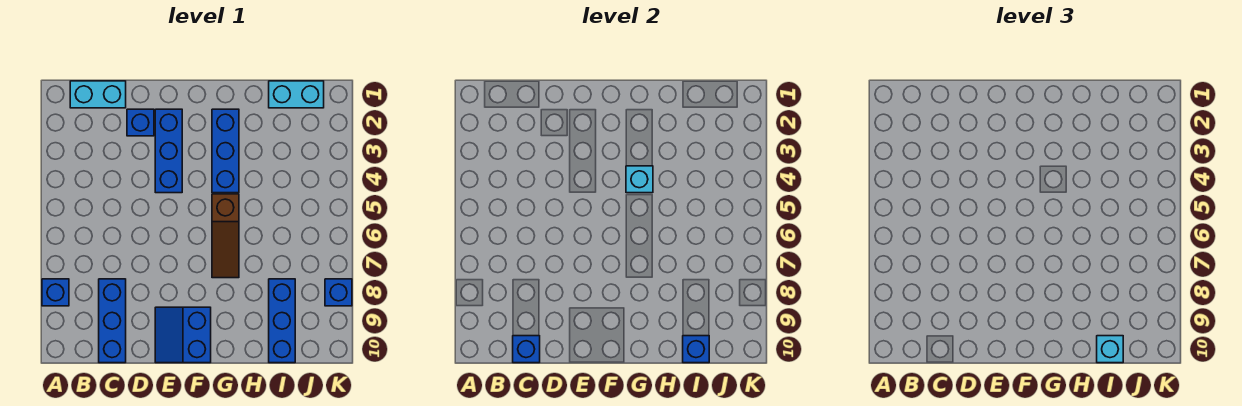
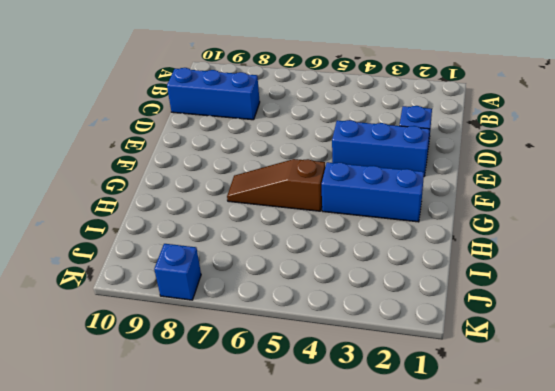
none -> blue brick A8 level 1
none -> cyan brick B1:C1 level 1
none -> blue slope E9:F10 level 1 top F

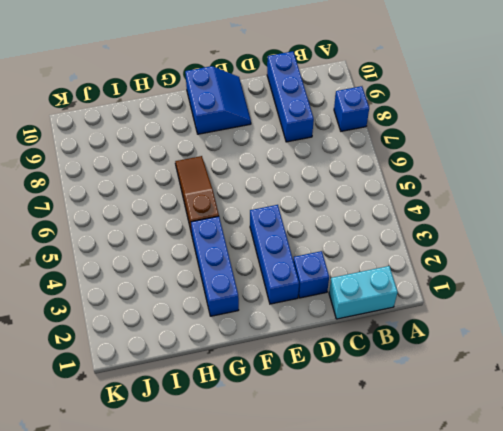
none -> cyan brick I1:J1 level 1
none -> blue brick I8:I10 level 1
none -> blue brick K8 level 1

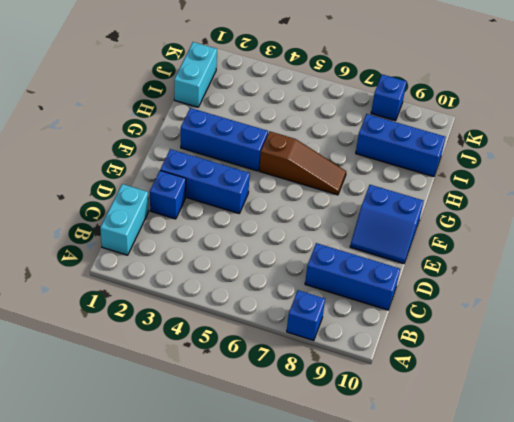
none -> blue brick C10 level 2
none -> cyan brick G4 level 2
none -> blue brick I10 level 2

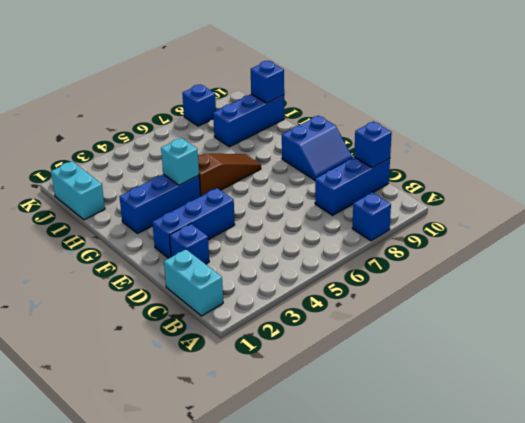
none -> cyan brick I10 level 3

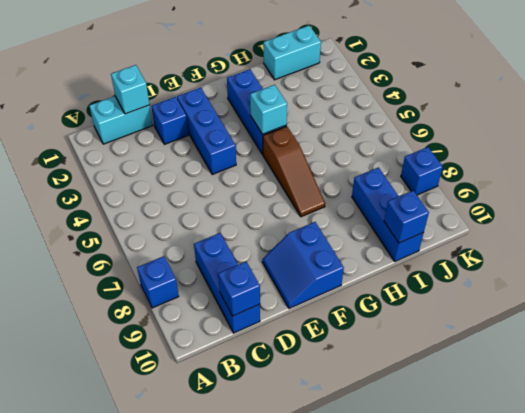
cyan brick C1 level 2 -> cyan brick I10 level 3

